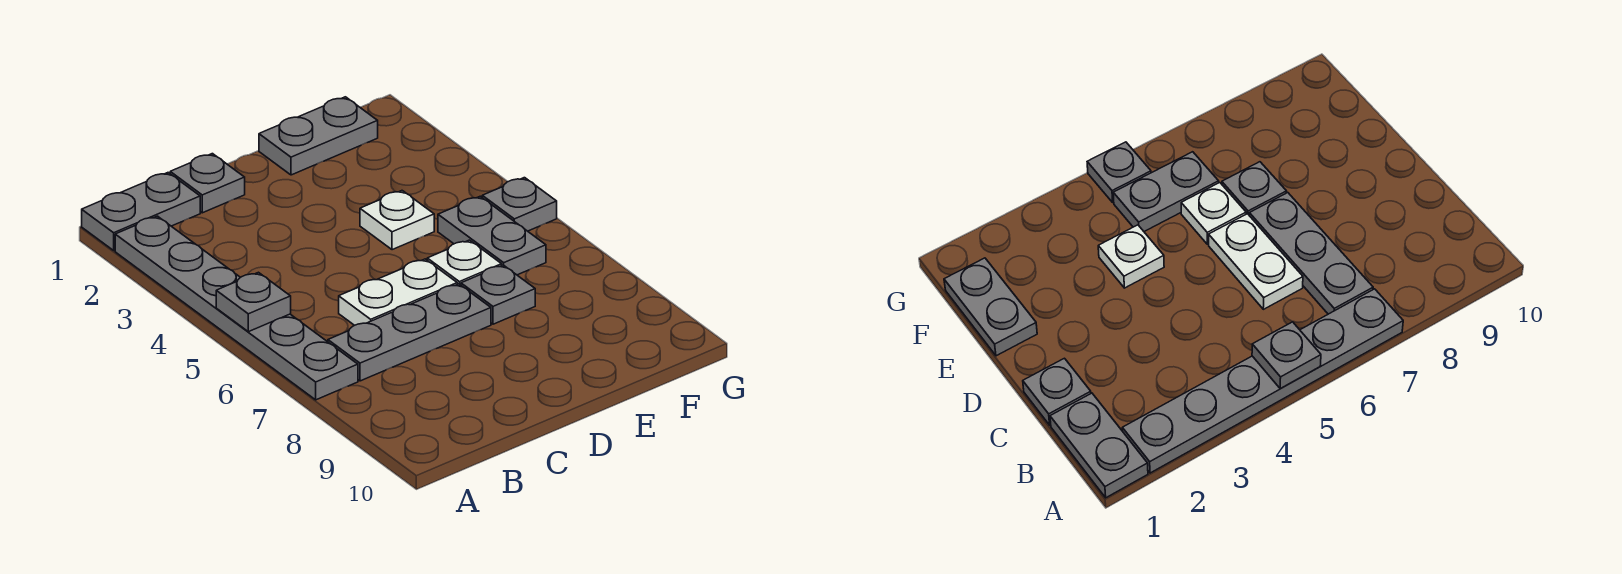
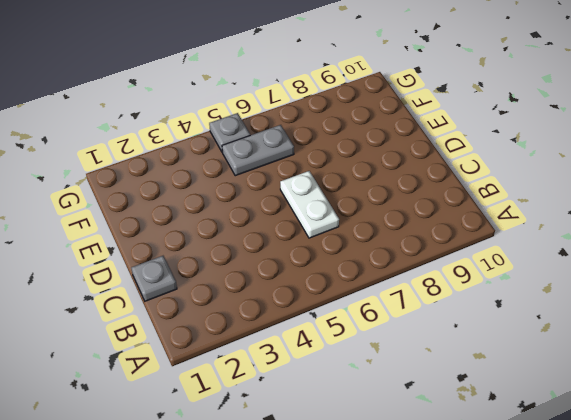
none -> grey plate A1:B1 level 1
none -> grey plate A2:A7 level 1
none -> grey plate B7:D7 level 1

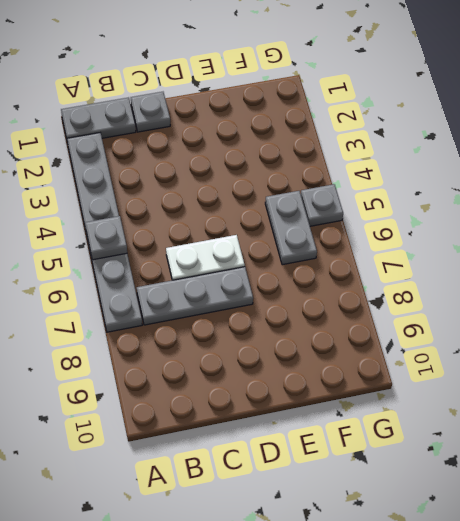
none -> grey plate E1:F1 level 1
none -> white plate E4 level 1
none -> white plate E6 level 1

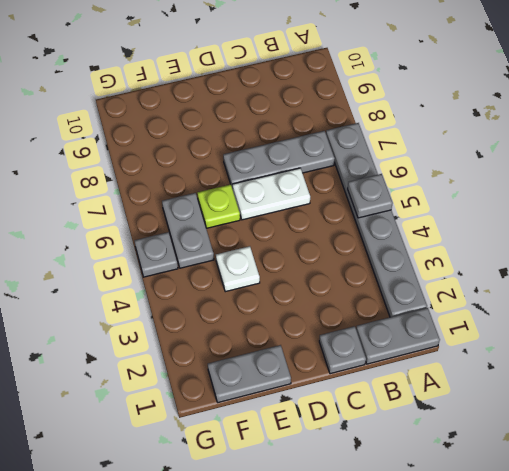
lime plate E6 level 1 -> white plate E6 level 1
none -> grey plate E7 level 1

